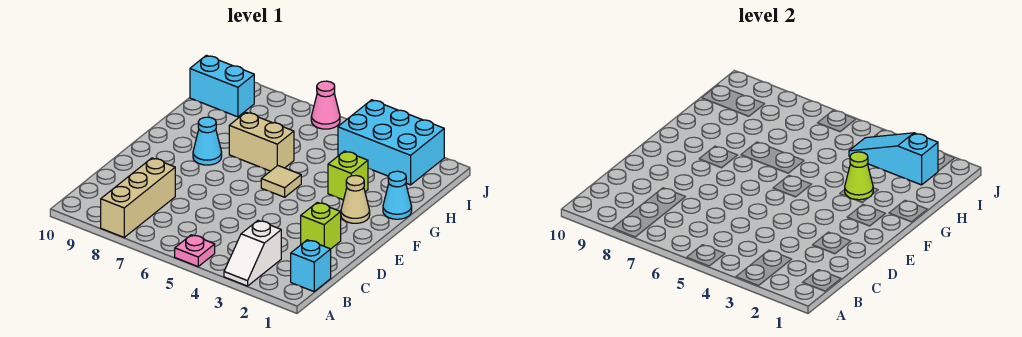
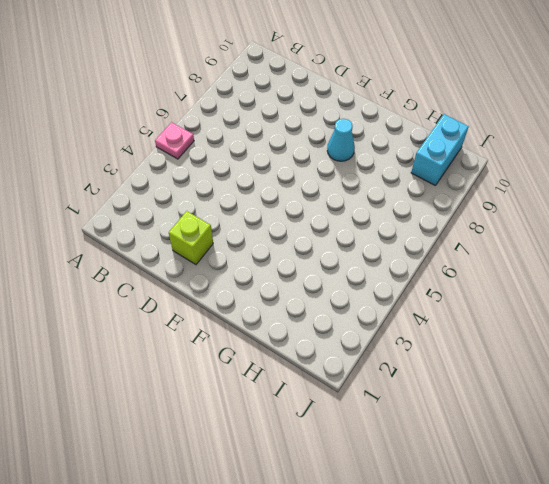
none -> white slope A3:B3 level 1 top B
none -> tan brick A8:C8 level 1
none -> cyan brick B1 level 1

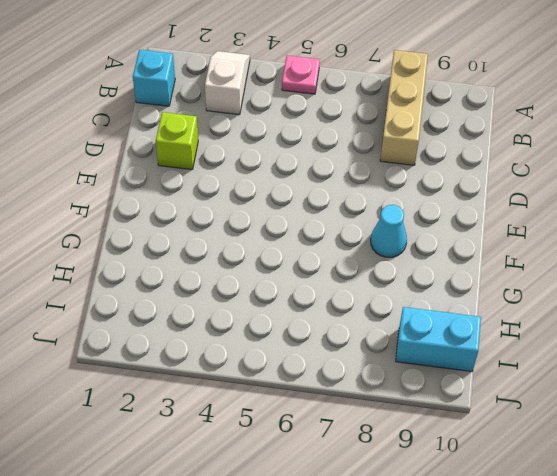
none -> tan cone F2 level 1
none -> tan tile F5 level 1
none -> cyan cone G1 level 1

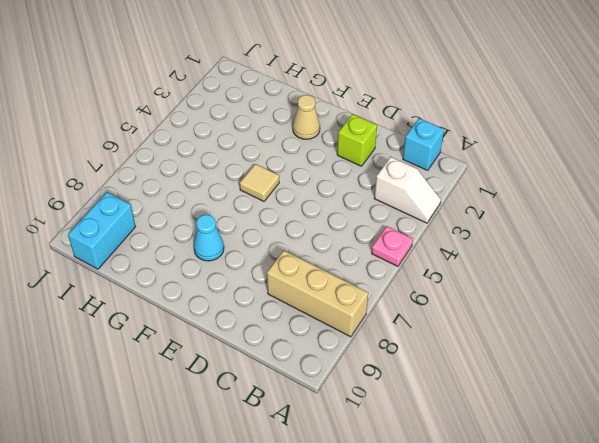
none -> cyan cone G1 level 1
none -> lime brick G3 level 1
none -> tan brick G6:G7 level 1

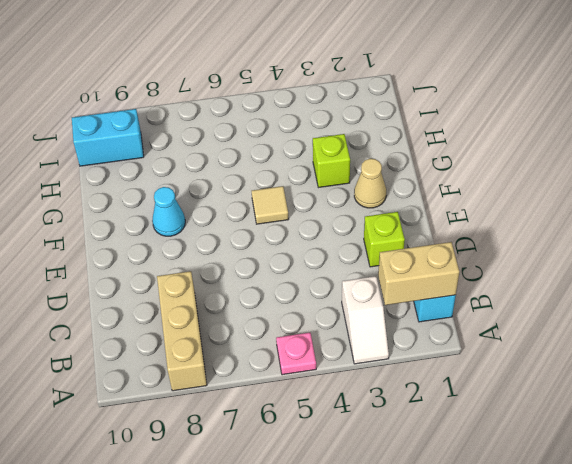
tan brick B1:B2 level 2 -> tan brick G6:G7 level 1
none -> cyan cone G1 level 1
none -> cyan brick I2:J4 level 1
none -> pink cone J6 level 1

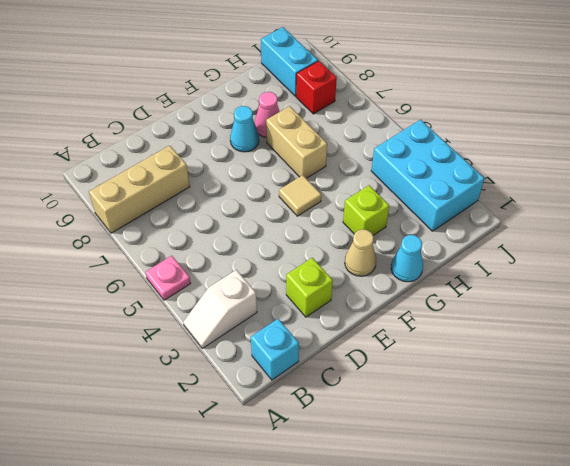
pink cone G8 level 1 -> pink cone J6 level 1
red brick I8 level 1 -> none
none -> lime cone G3 level 2
none -> cyan slope I2:I4 level 2 top 2

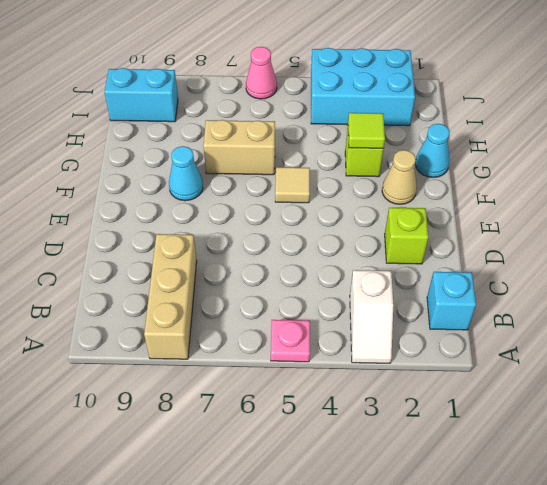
lime tile G3 level 2 -> lime cone G3 level 2
none -> cyan slope I2:I4 level 2 top 2

